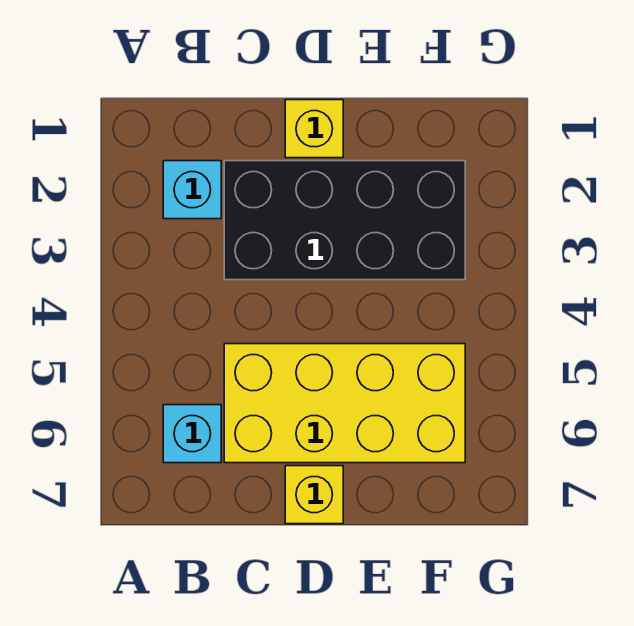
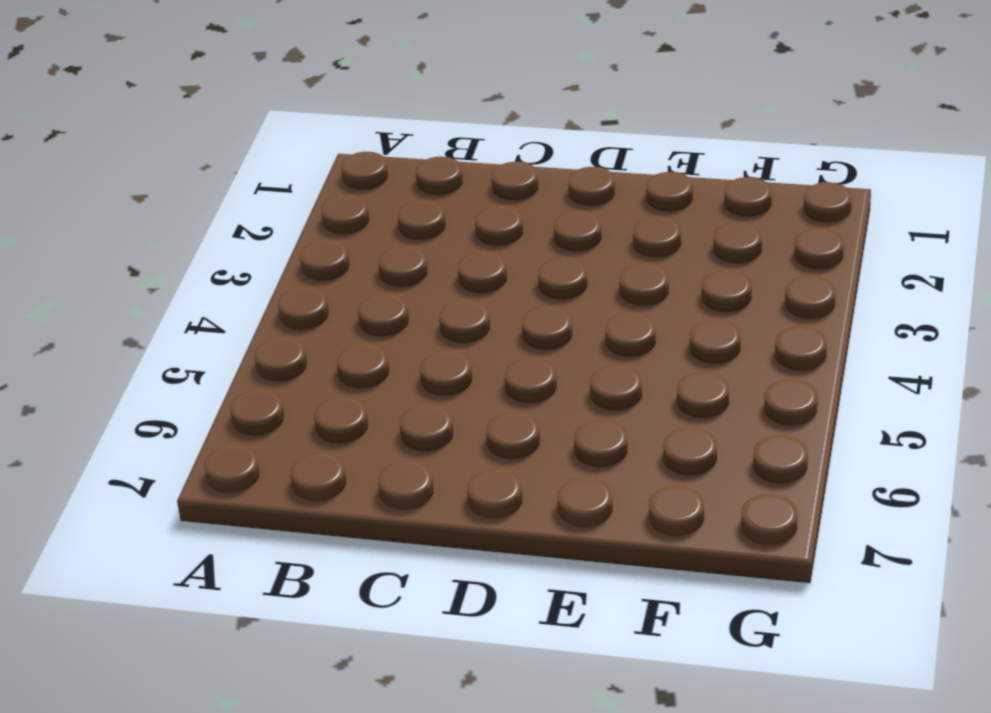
none -> cyan brick B2 level 1
none -> cyan brick B6 level 1

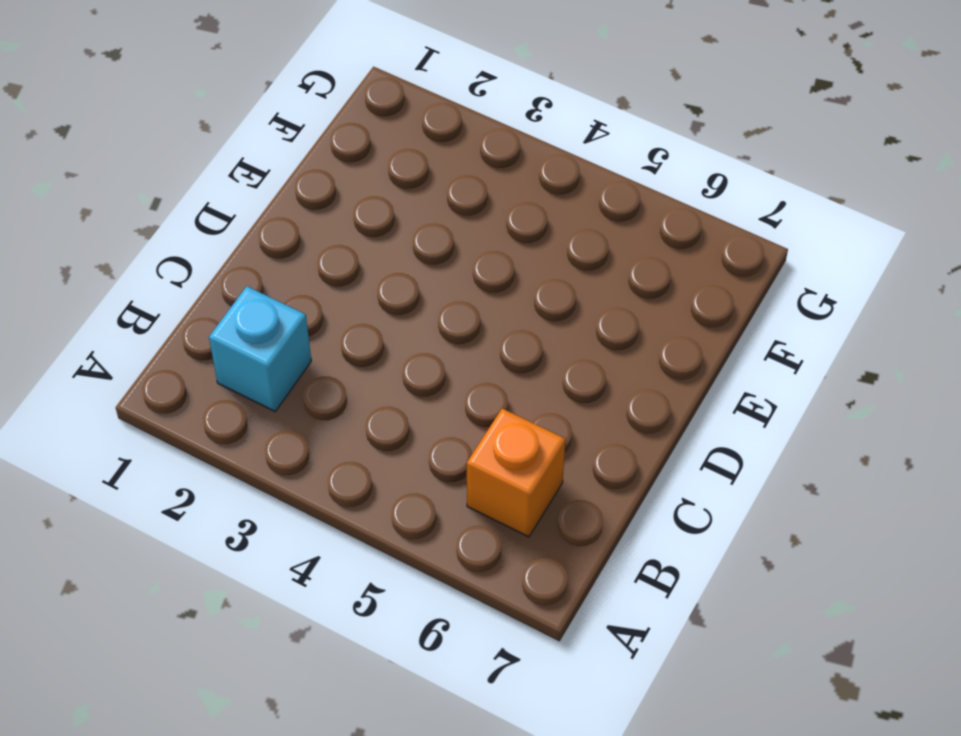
orange brick B6 level 1 -> cyan brick B6 level 1
none -> black brick C2:F3 level 1
none -> yellow brick C5:F6 level 1

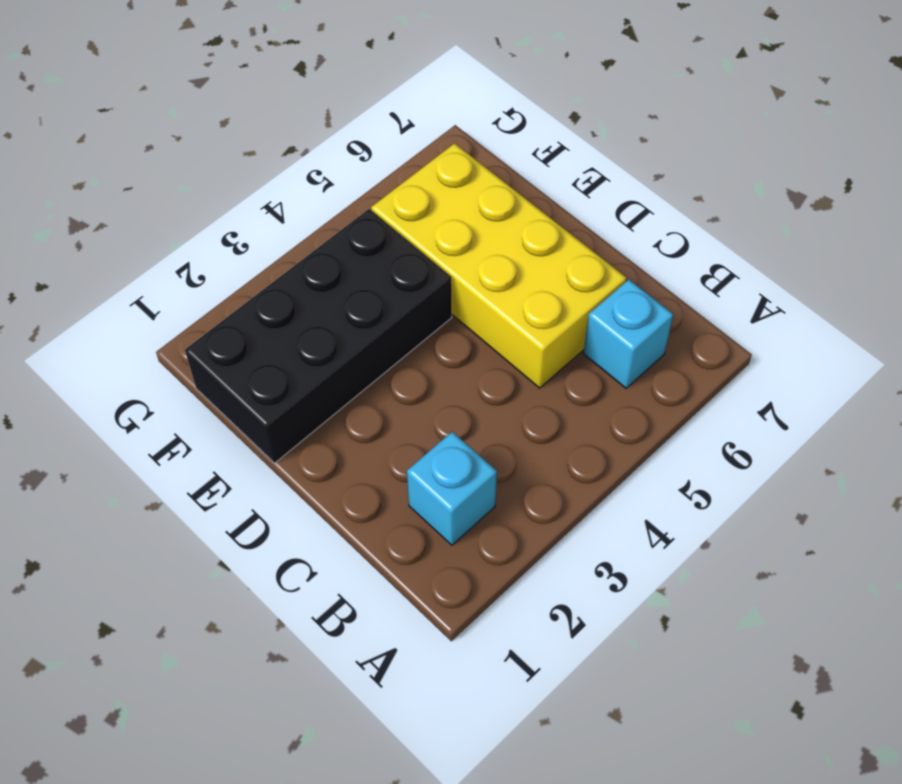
black brick E1:F4 level 1 -> black brick C2:F3 level 1
none -> yellow brick D1 level 1
none -> yellow brick D7 level 1

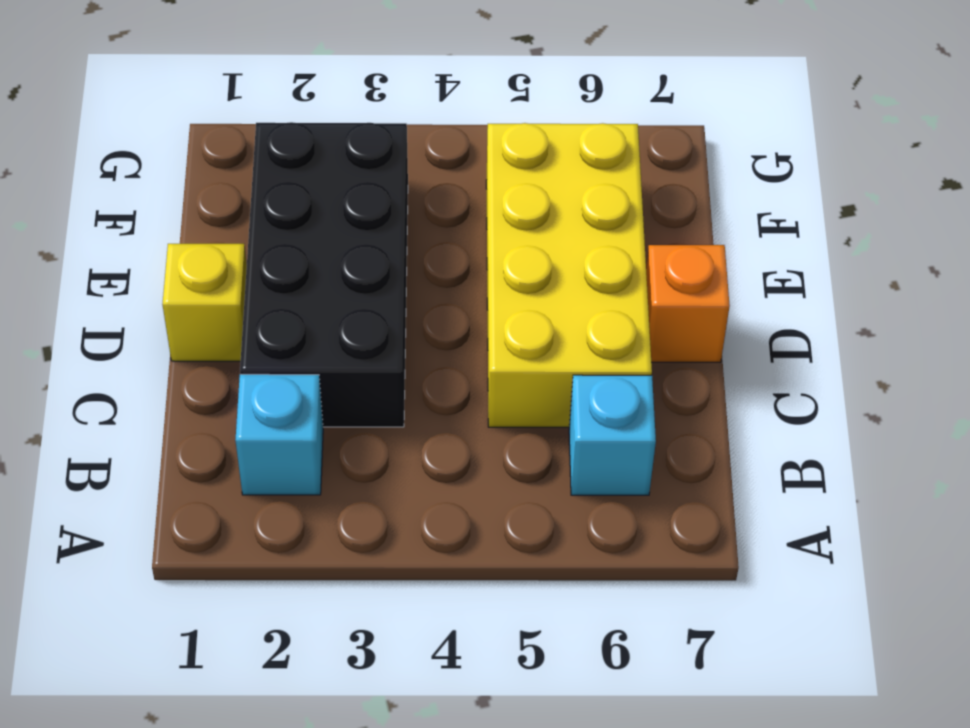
orange brick D7 level 1 -> yellow brick D7 level 1

